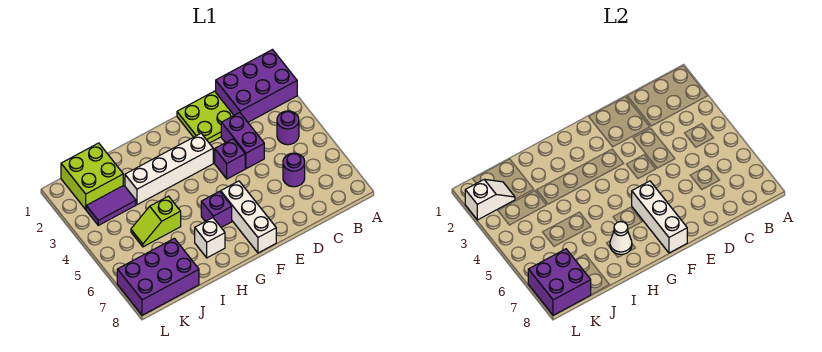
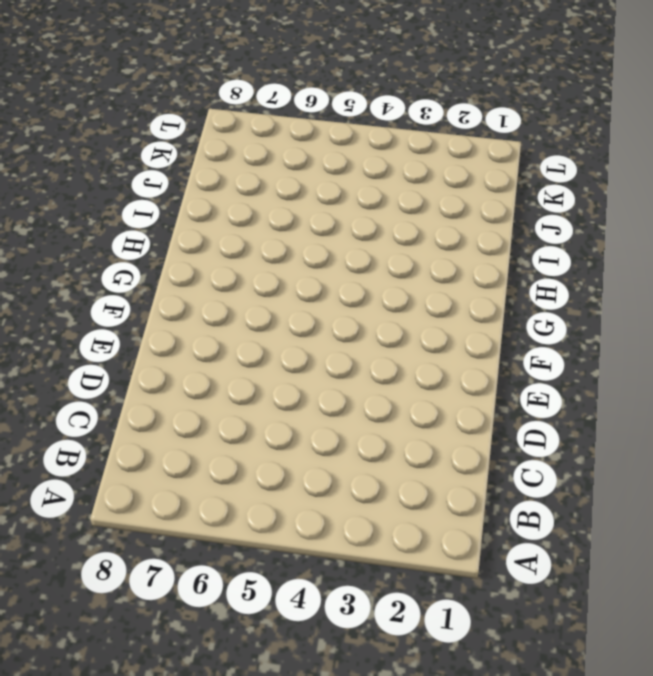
none -> purple brick A1:C2 level 1
none -> purple round brick B4 level 1
none -> purple round brick C6 level 1

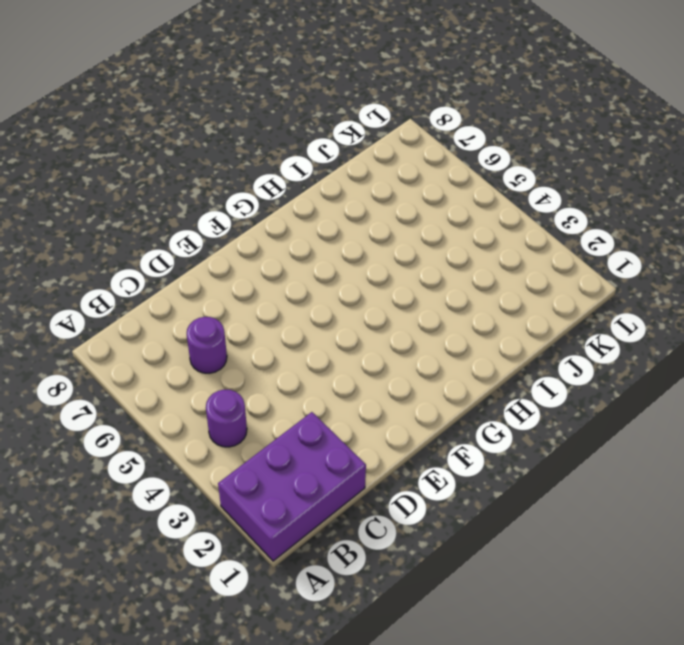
none -> lime plate D1:E2 level 1
none -> purple brick D3:D4 level 1
none -> purple brick E4 level 1

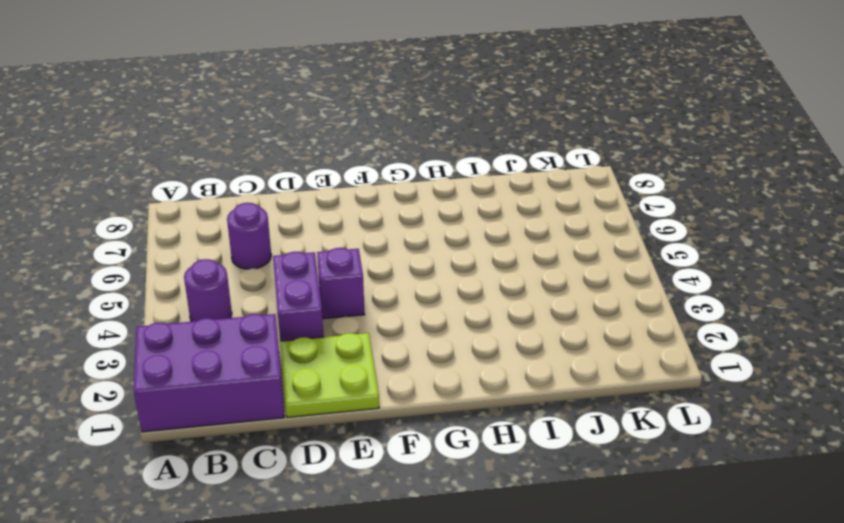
none -> white brick F3:I3 level 1
none -> white brick F6:F8 level 1
none -> purple brick G6 level 1

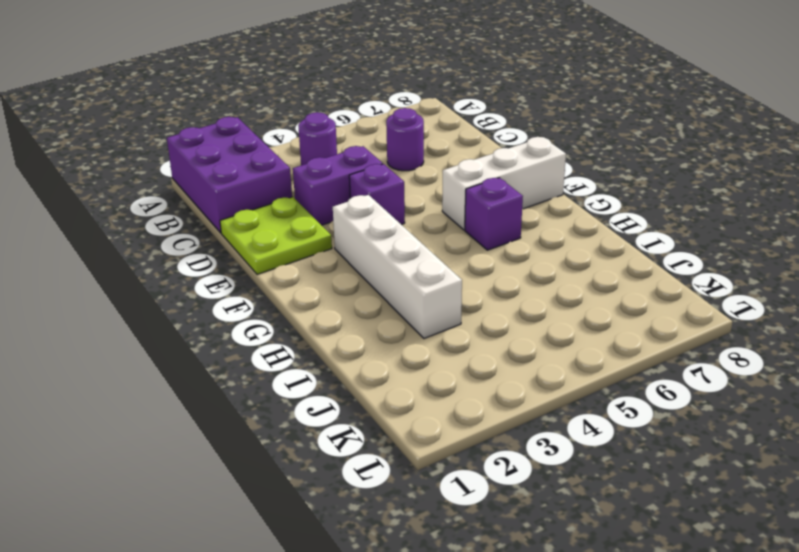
none -> white brick H7 level 1
none -> lime slope I5:J5 level 1 top I
none -> lime brick J1:K2 level 1

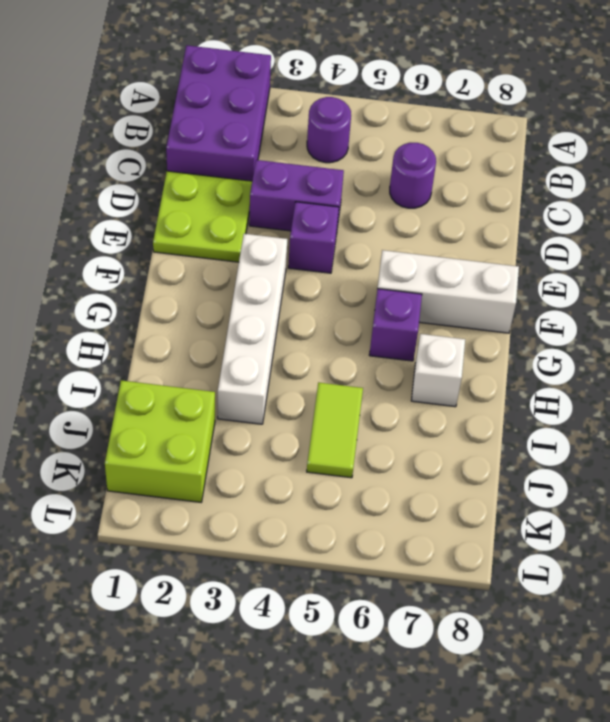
lime tile I5:J5 level 1 -> lime slope I5:J5 level 1 top I
none -> purple tile J3:K3 level 1
none -> purple brick J7:L8 level 1
none -> white brick F6:F8 level 2

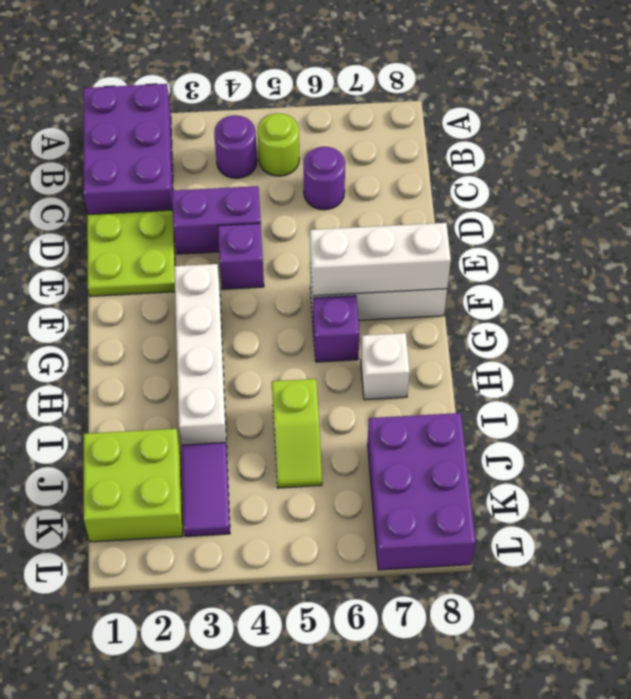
lime round brick B5 level 1 -> none
none -> white cone H7 level 2
none -> white slope K2:L2 level 2 top L
none -> purple brick K7:L8 level 2

